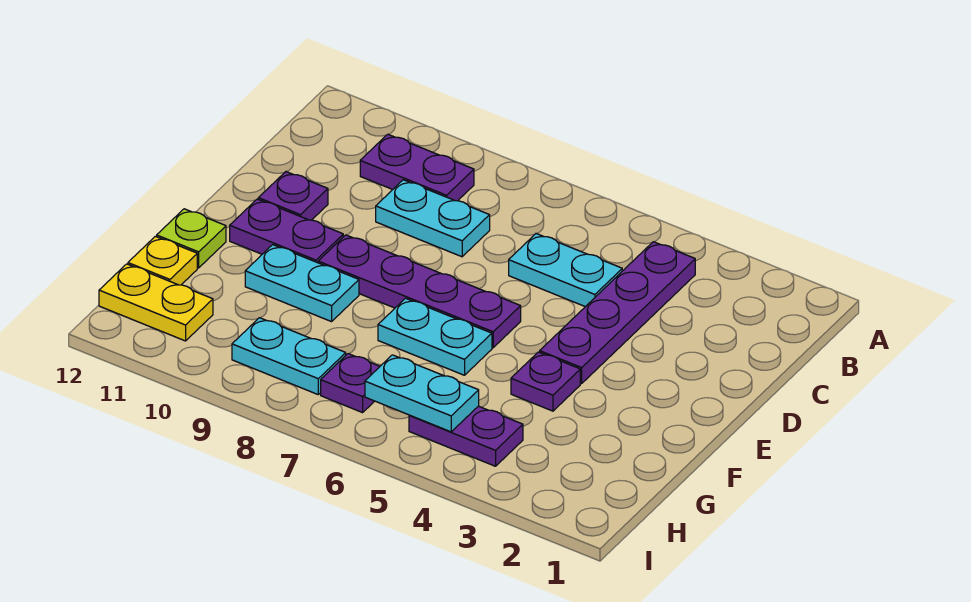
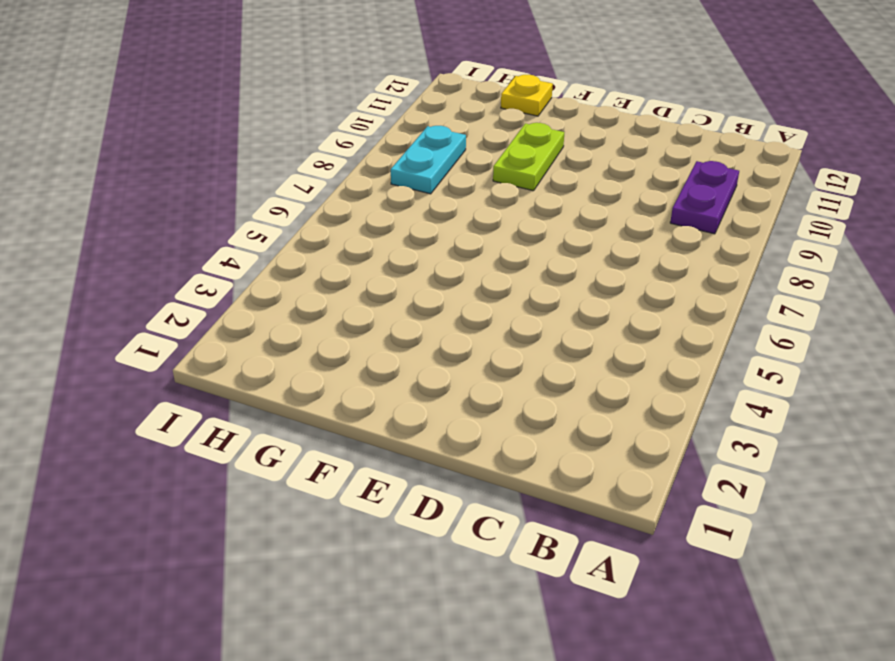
lime plate F9:F10 level 1 -> cyan plate F9:F10 level 1
none -> purple plate B4:E4 level 1
none -> cyan plate C5:C6 level 1
none -> cyan plate C8:C9 level 1

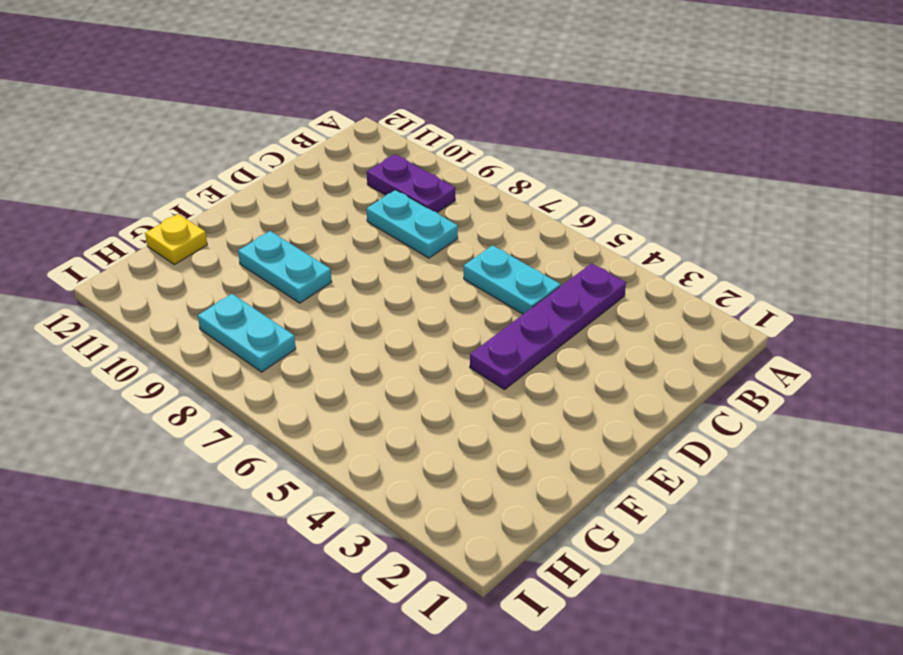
none -> purple plate D11 level 1
none -> purple plate E6:E9 level 1
none -> purple plate E10:E11 level 1

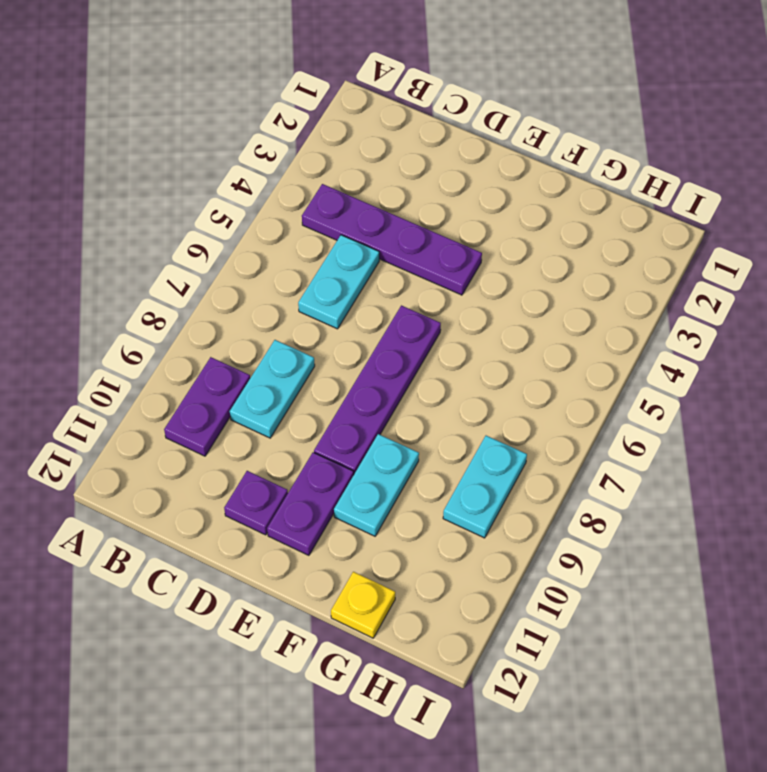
none -> purple plate F4 level 1
none -> cyan plate F6:F7 level 1
none -> lime plate F12 level 1

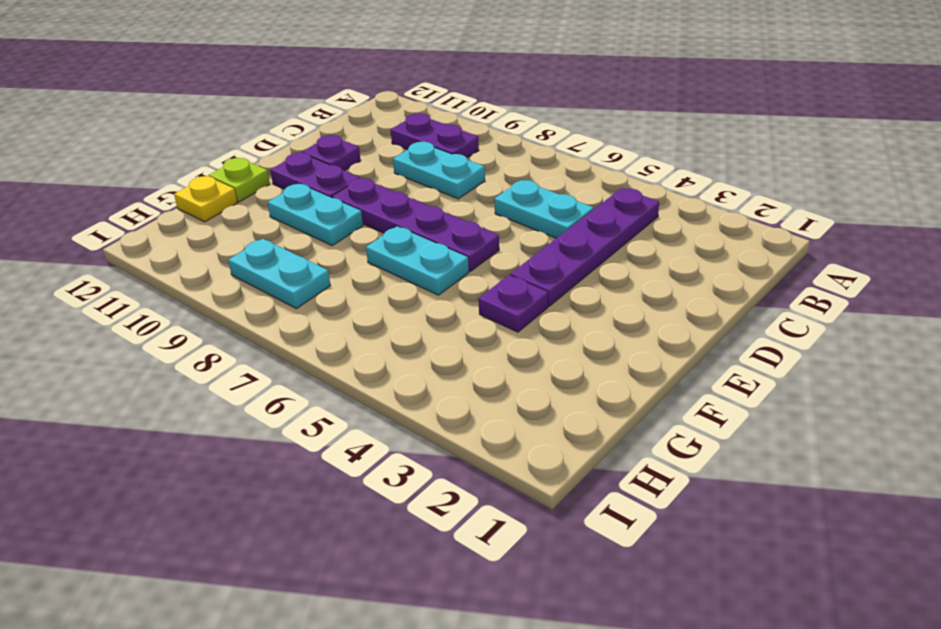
none -> purple plate H4:H5 level 1
none -> purple plate H7 level 1
none -> yellow plate H11:H12 level 1

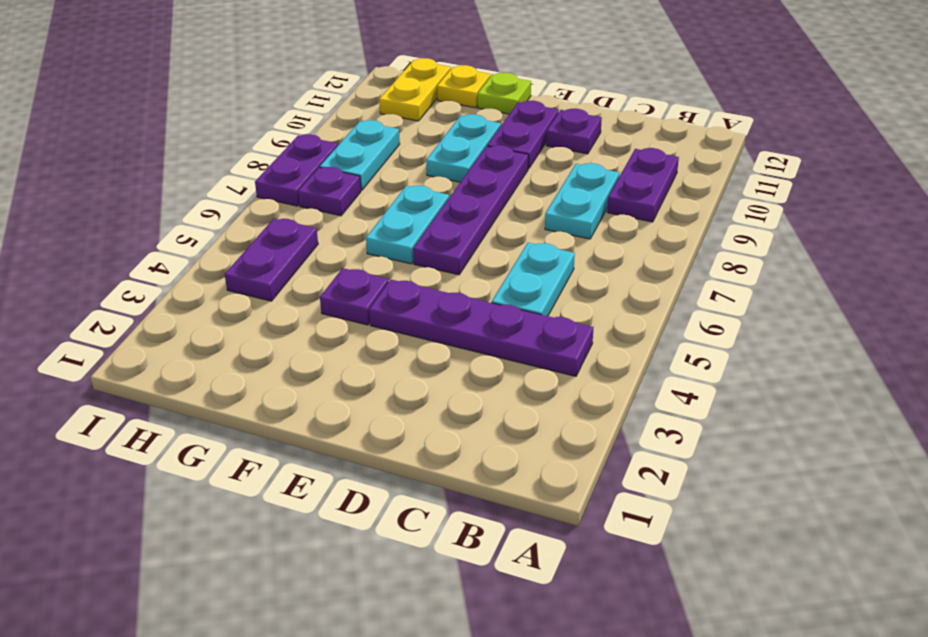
purple plate I7:I8 level 1 -> none
none -> cyan plate H5:H6 level 2

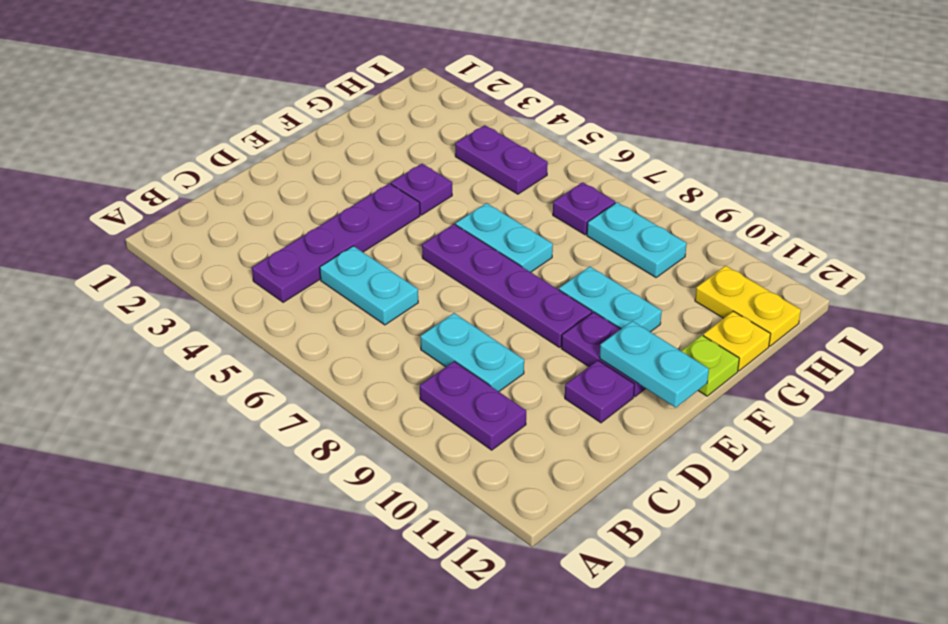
cyan plate E11:E12 level 2 -> cyan plate H5:H6 level 2

